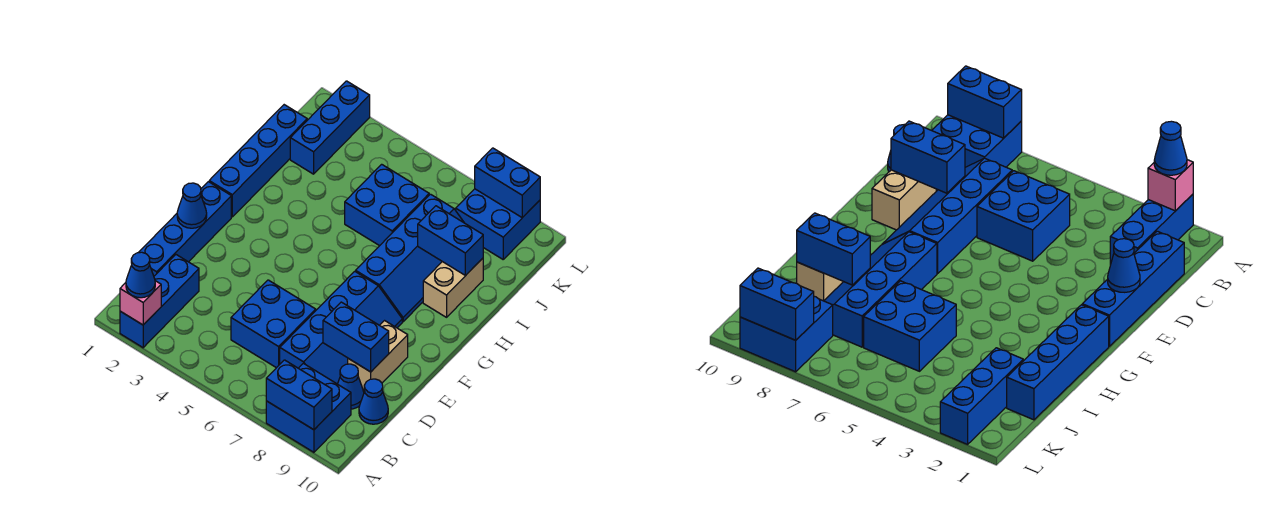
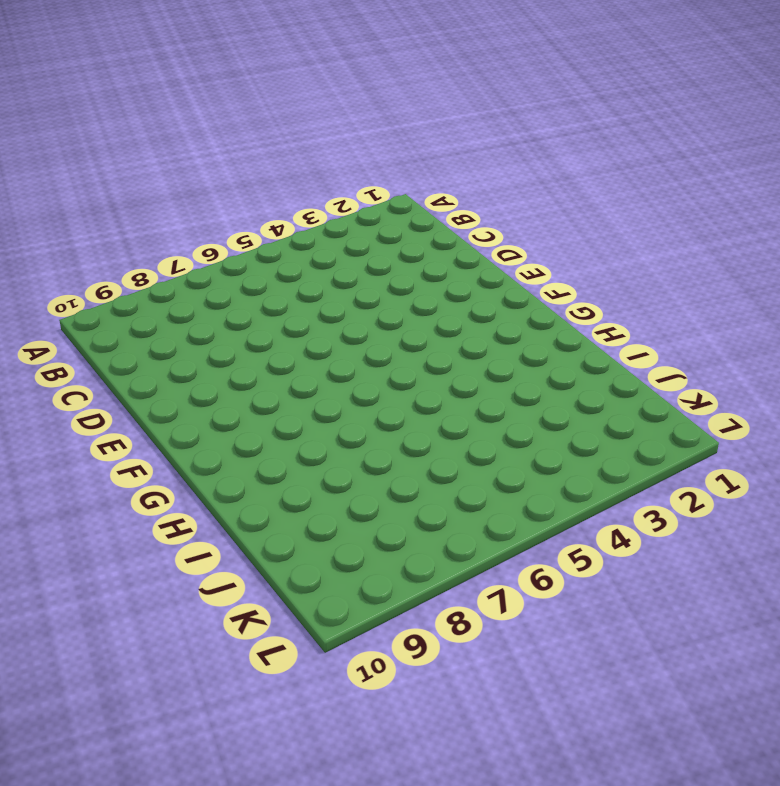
none -> blue brick A2:C2 level 1
none -> blue brick A8:B9 level 1
none -> blue brick C1:F1 level 1

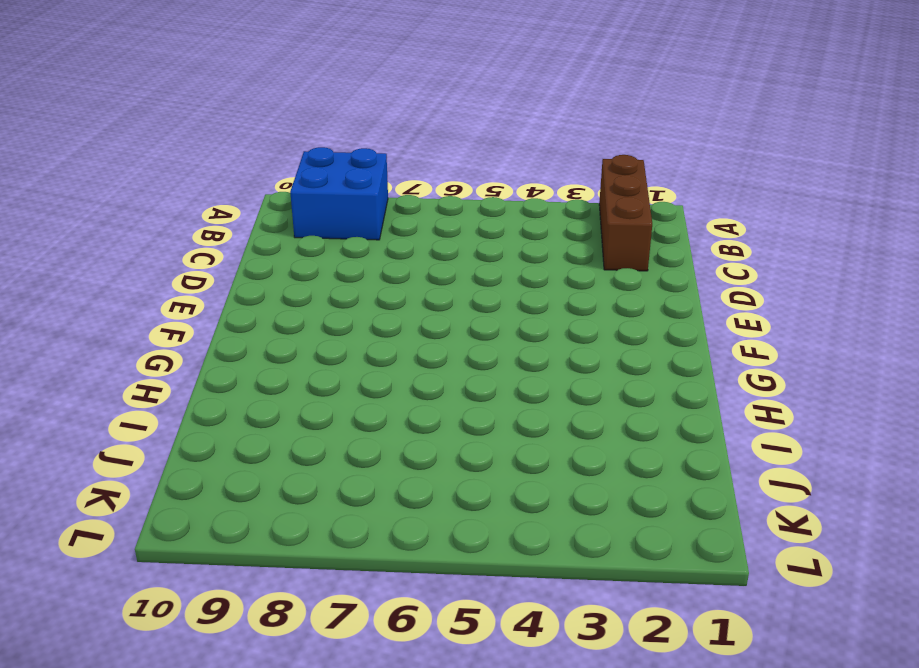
brown brick A2:C2 level 1 -> blue brick A2:C2 level 1
none -> blue brick C1:F1 level 1
none -> blue brick C5:D6 level 1
none -> blue slope C7:F8 level 1 top 7

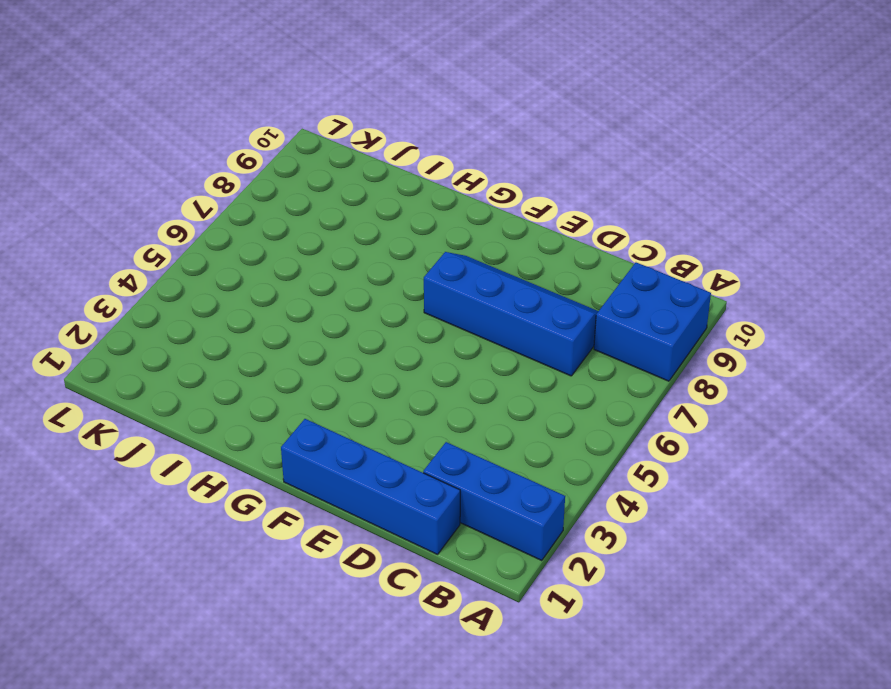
none -> blue brick C5:D6 level 1
none -> blue cone C9 level 1
none -> blue cone C10 level 1

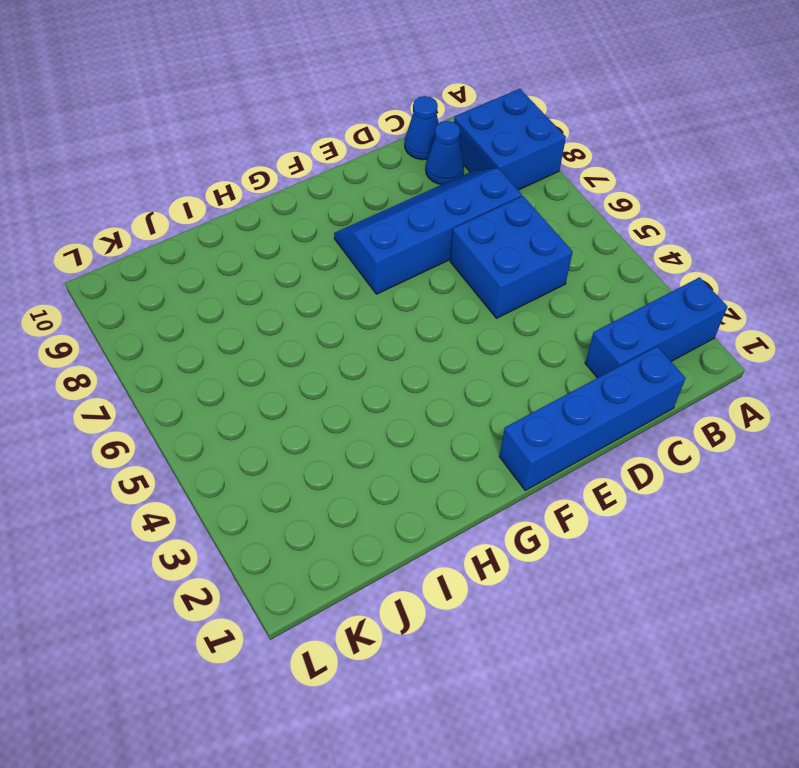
none -> tan brick D9:E9 level 1
none -> blue brick G1:J1 level 1
none -> blue slope G7:J8 level 1 top 7

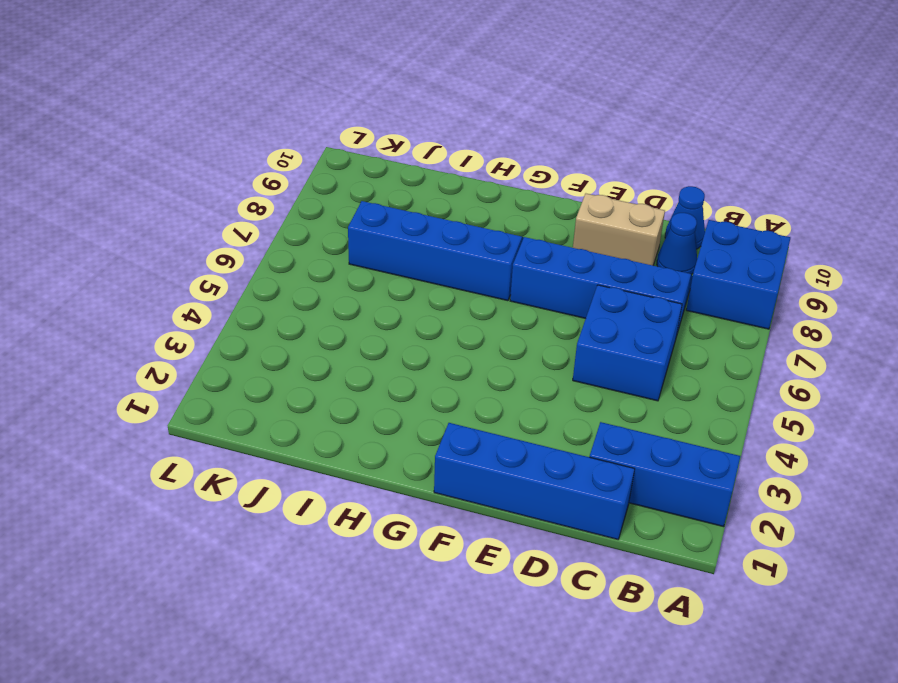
none -> blue brick G1:J1 level 1
none -> tan brick H9:I9 level 1
none -> blue brick I5:J6 level 1

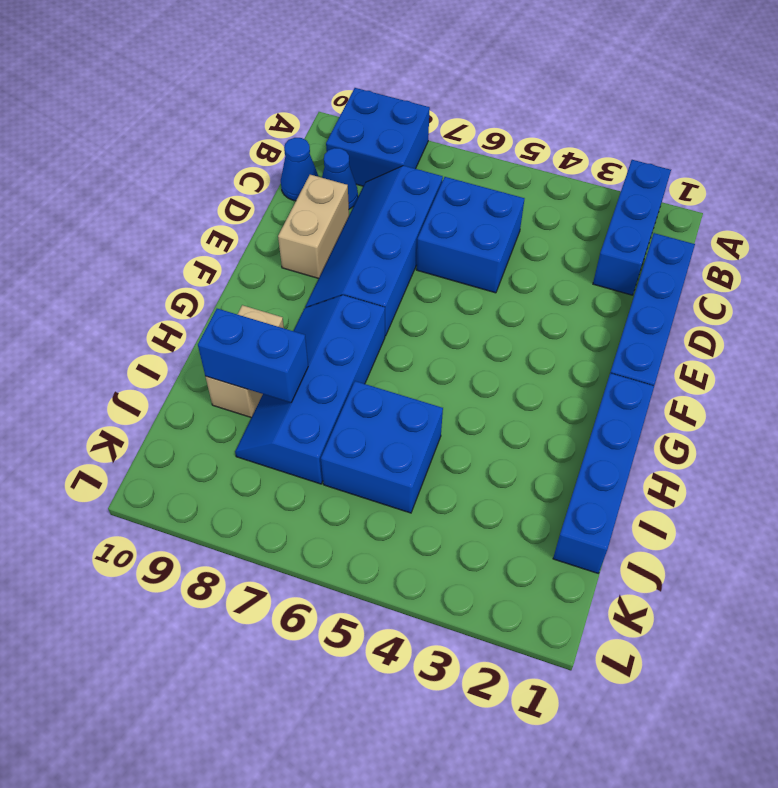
none -> blue brick J2:L2 level 1
none -> blue brick K8:L9 level 1
none -> pink brick A2 level 2

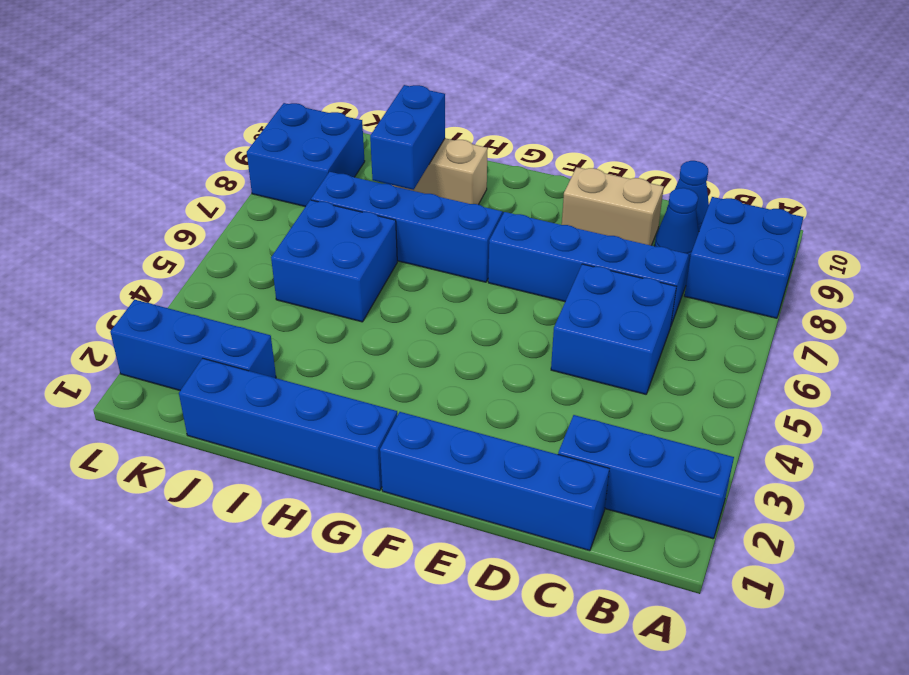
none -> pink brick A2 level 2
none -> blue brick A8:A9 level 2
none -> blue brick D8:D9 level 2

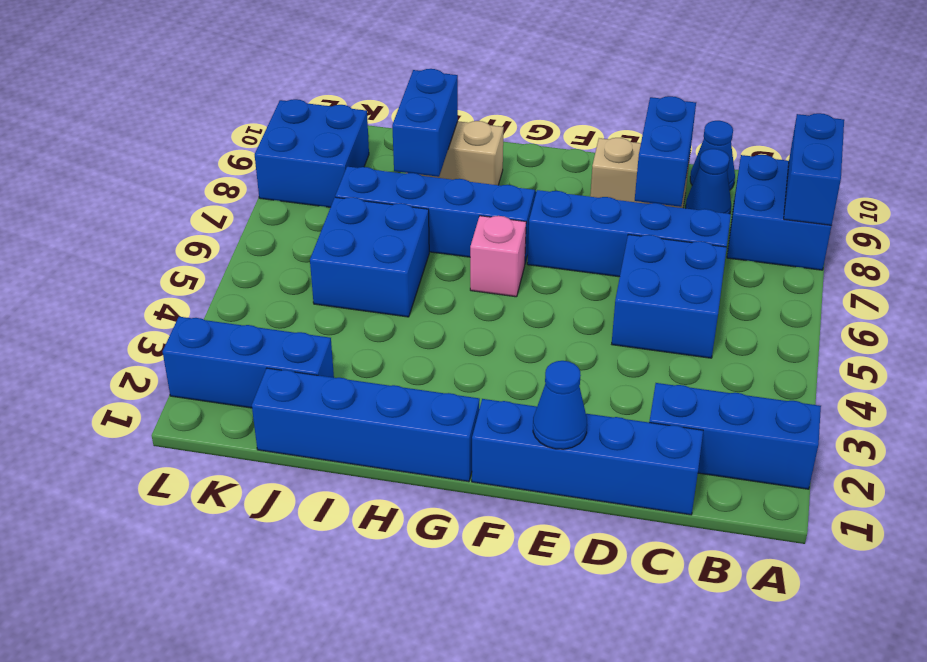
pink brick G6 level 1 -> pink brick A2 level 2
none -> blue brick L8:L9 level 2
none -> blue cone A2 level 3

